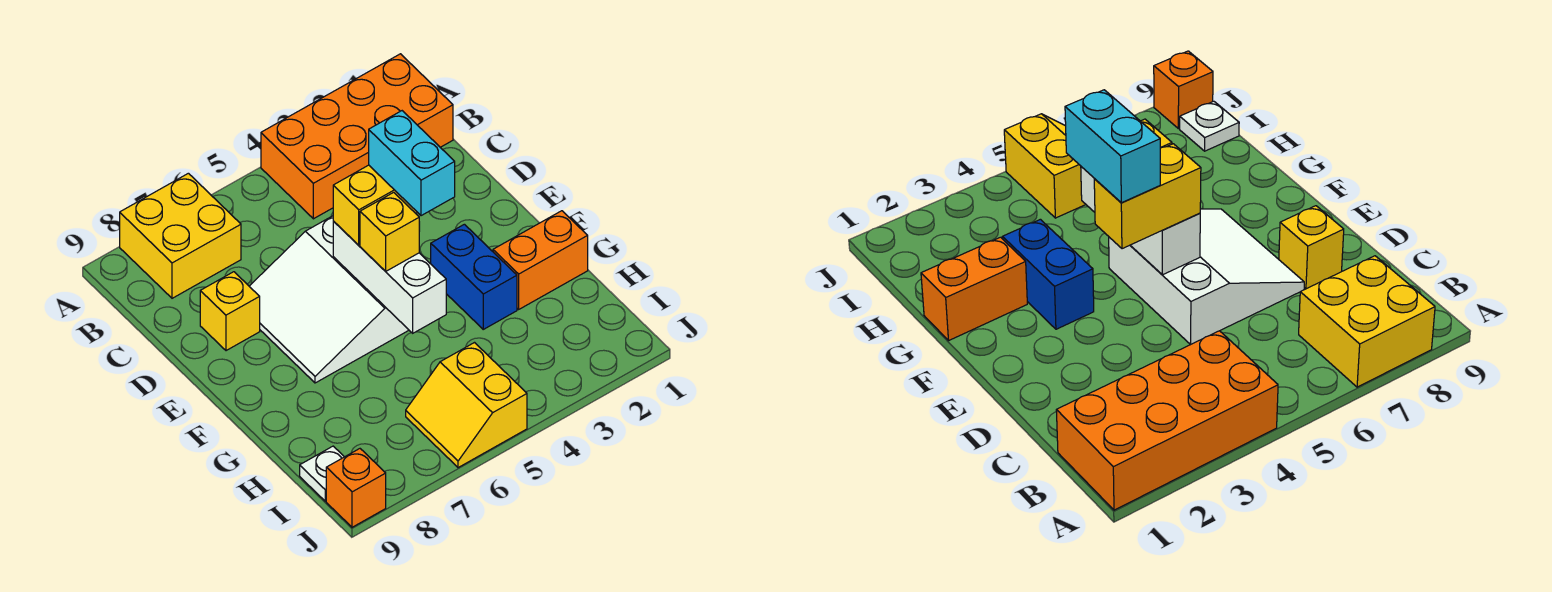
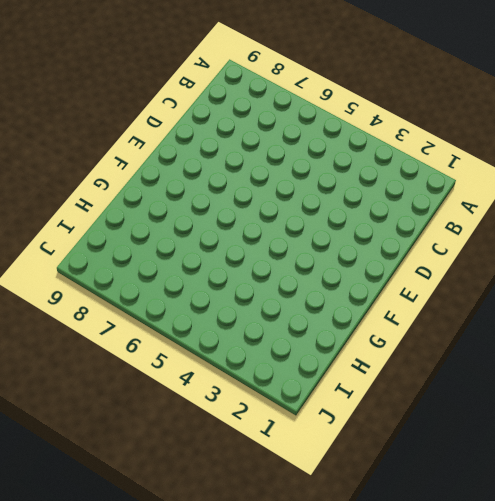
none -> orange brick A1:B4 level 1
none -> yellow brick A7:B8 level 1
none -> white slope D5:F7 level 1 top 5

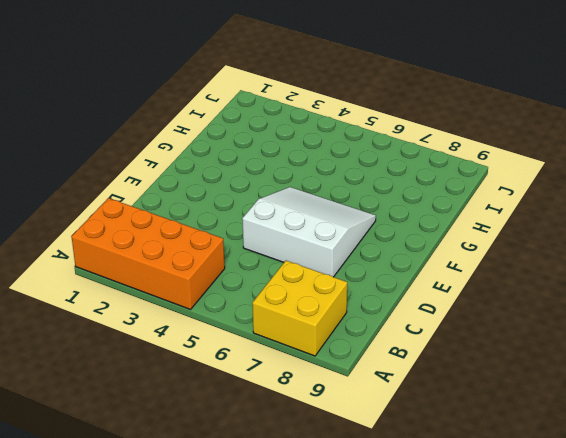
white slope D5:F7 level 1 top D -> white slope D5:F7 level 1 top 5
none -> yellow brick D8 level 1
none -> blue brick F3:G3 level 1
none -> orange brick G1:G2 level 1

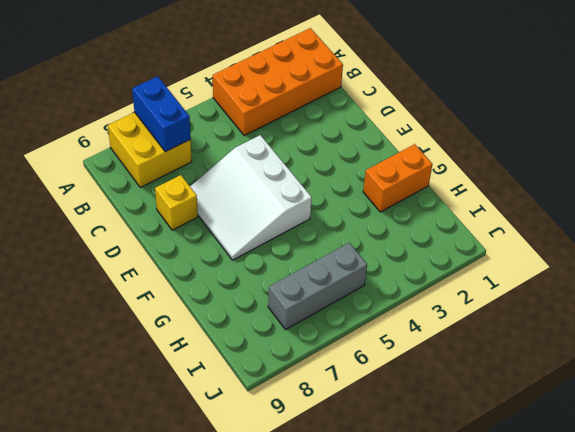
blue brick A7:B7 level 2 -> blue brick F3:G3 level 1
grey brick I5:I7 level 1 -> yellow slope I5:J6 level 1 top 5
none -> white plate I9 level 1
none -> orange brick J9 level 1
none -> white brick E5:G5 level 2

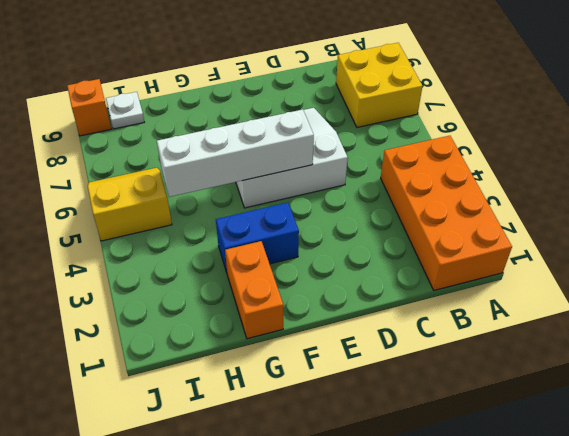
white brick E5:H5 level 2 -> white brick E5:G5 level 2
none -> yellow brick D8 level 1
none -> yellow brick E4:E5 level 3
none -> yellow brick F5 level 3

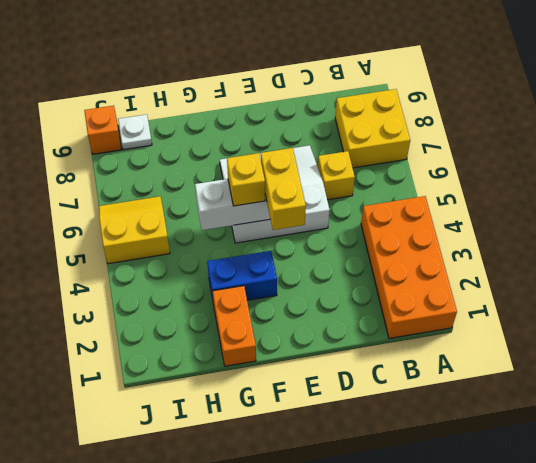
yellow brick C6 level 1 -> yellow brick D8 level 1
none -> cyan brick E4:F4 level 4

